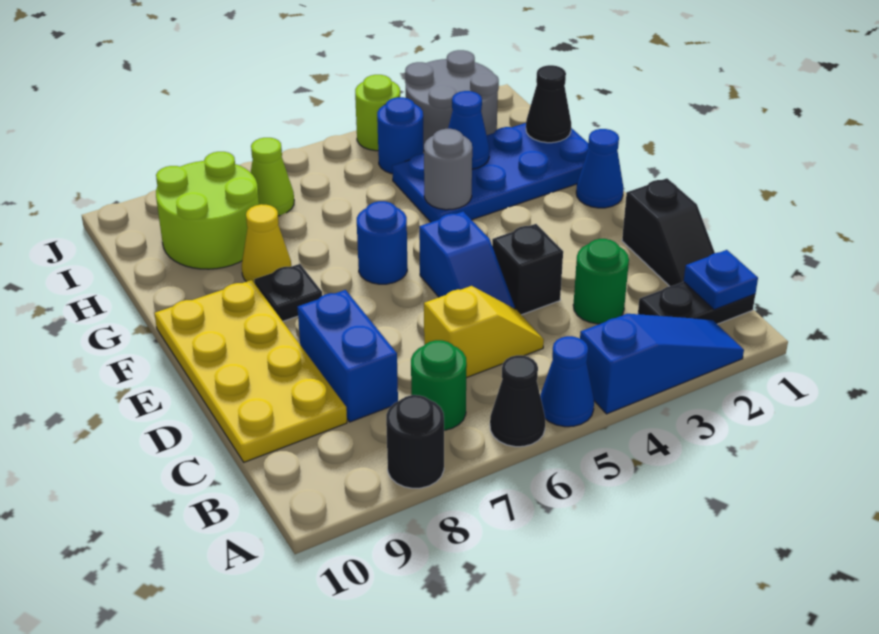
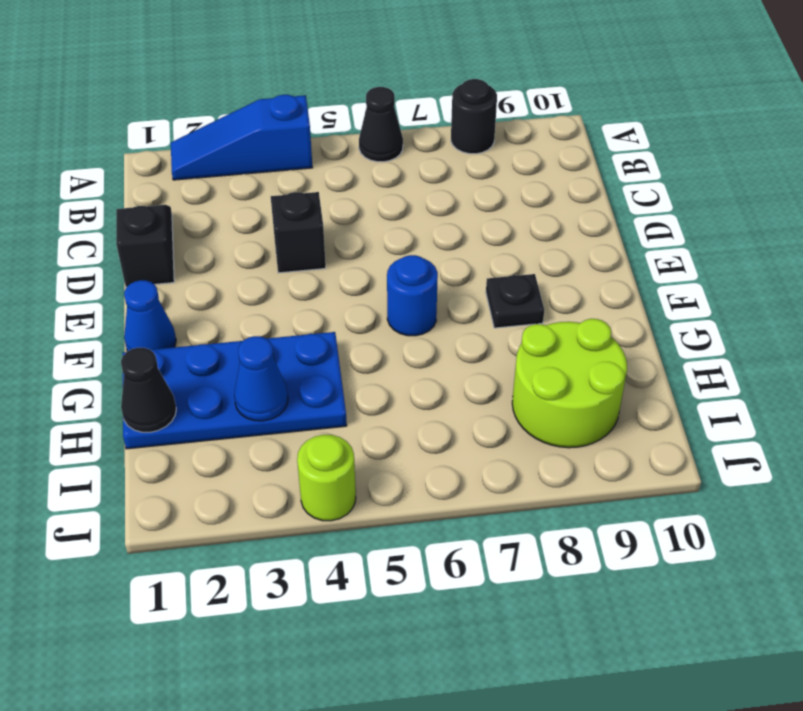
none -> blue cone A5 level 1
none -> black plate B1:B2 level 1
none -> green round brick B7 level 1

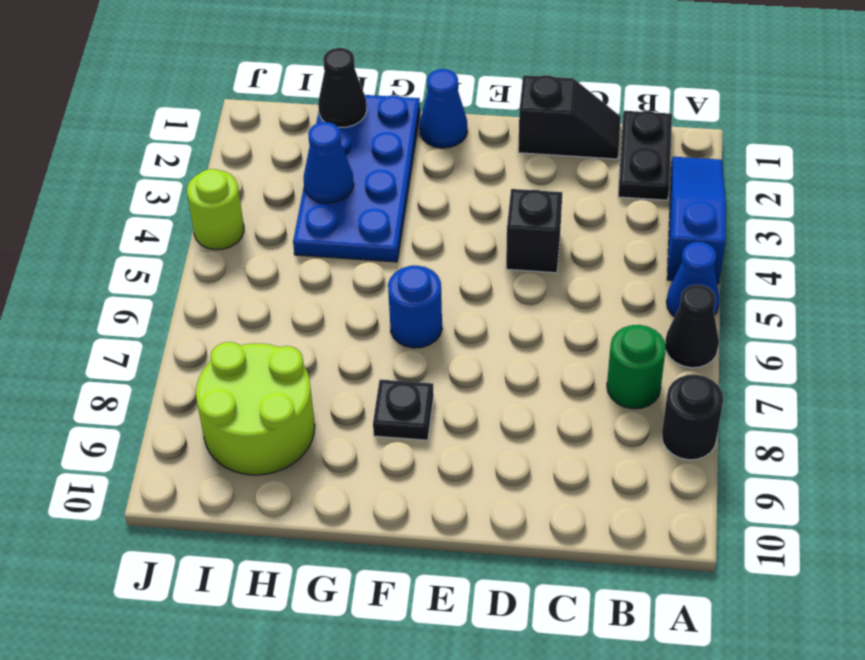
none -> green round brick C3 level 1
none -> yellow slope C5:C6 level 1 top 6
none -> blue brick C8:D8 level 1

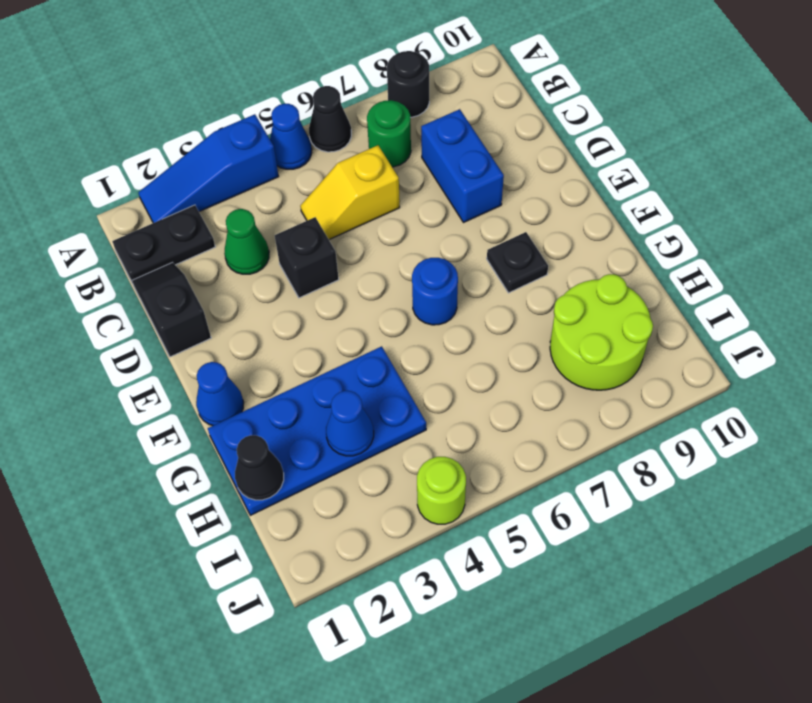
green cone C3 level 1 -> green round brick C3 level 1
none -> yellow plate C9:F10 level 1
none -> blue slope D5:E5 level 1 top E
none -> yellow cone G8 level 1

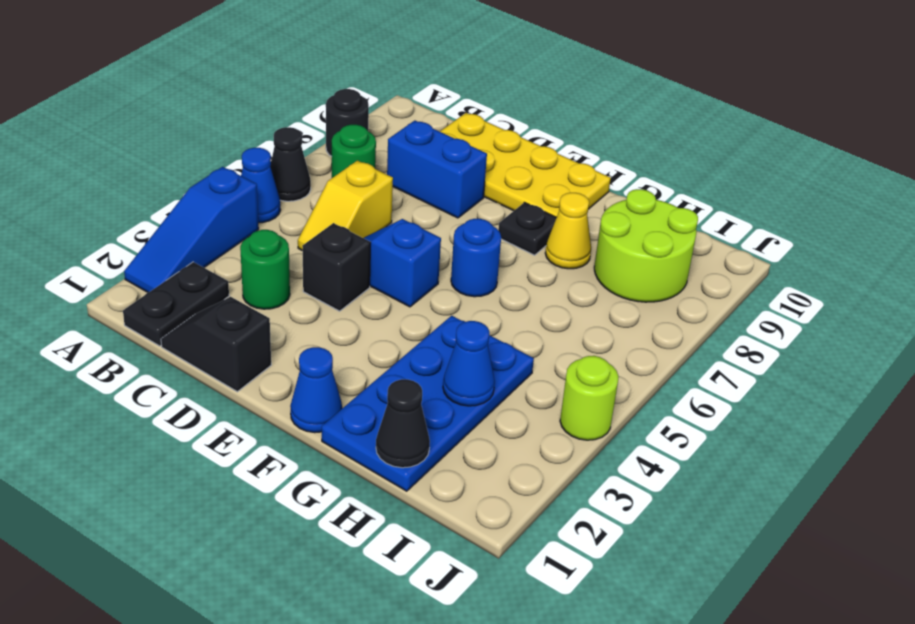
none -> grey round brick I2:J3 level 1
none -> blue round brick I4 level 1
none -> lime cone I7 level 1

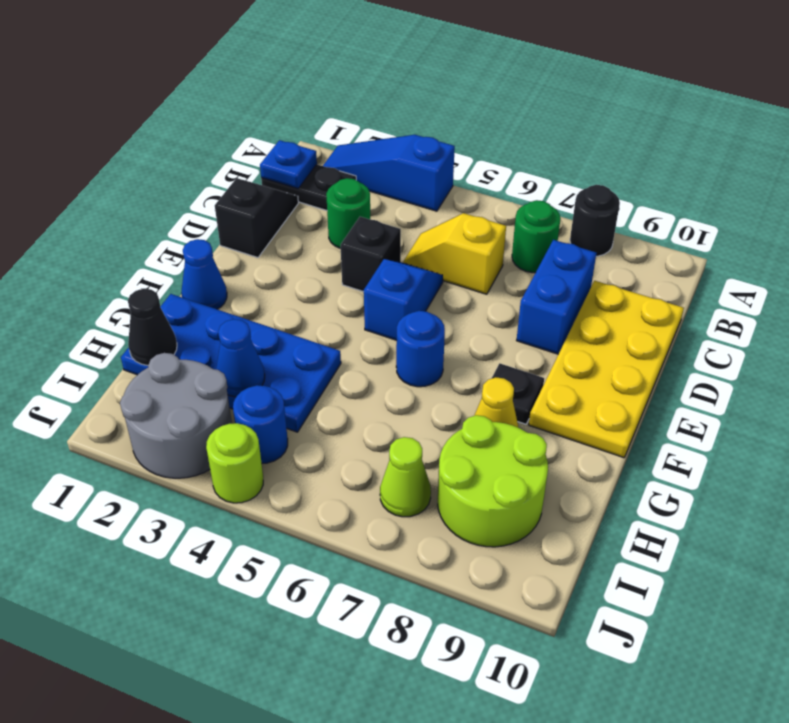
none -> blue cone A5 level 1
none -> black cone A6 level 1
none -> grey round brick G4 level 2

